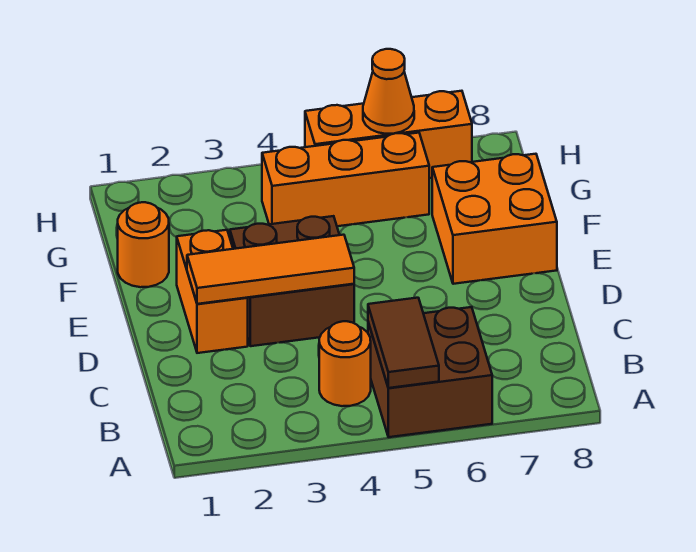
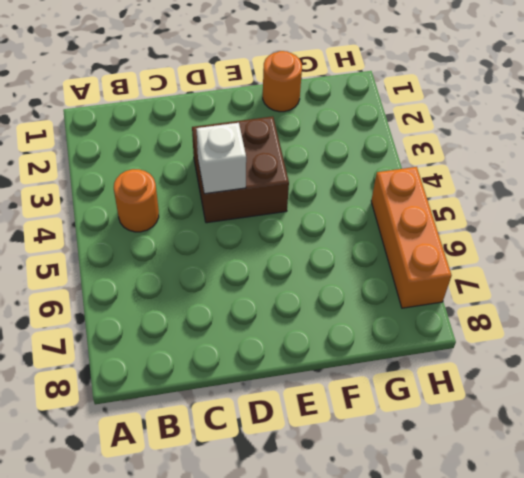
white brick D4 level 2 -> orange tile D2:D4 level 2
none -> brown brick A5:B6 level 1
none -> orange brick D2:E2 level 1

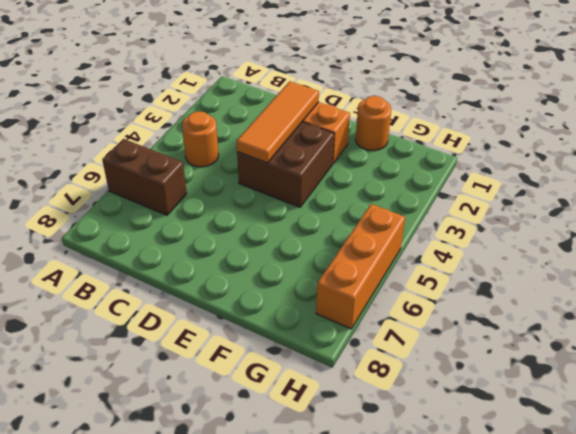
brown brick A6:B6 level 1 -> brown brick A5:B6 level 1
none -> orange brick E7:F8 level 1
none -> orange brick G4:G6 level 1

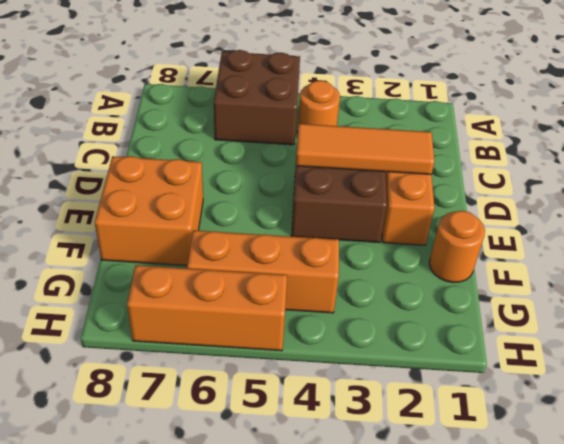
none -> brown tile A5:B5 level 2
none -> orange cone H6 level 2

